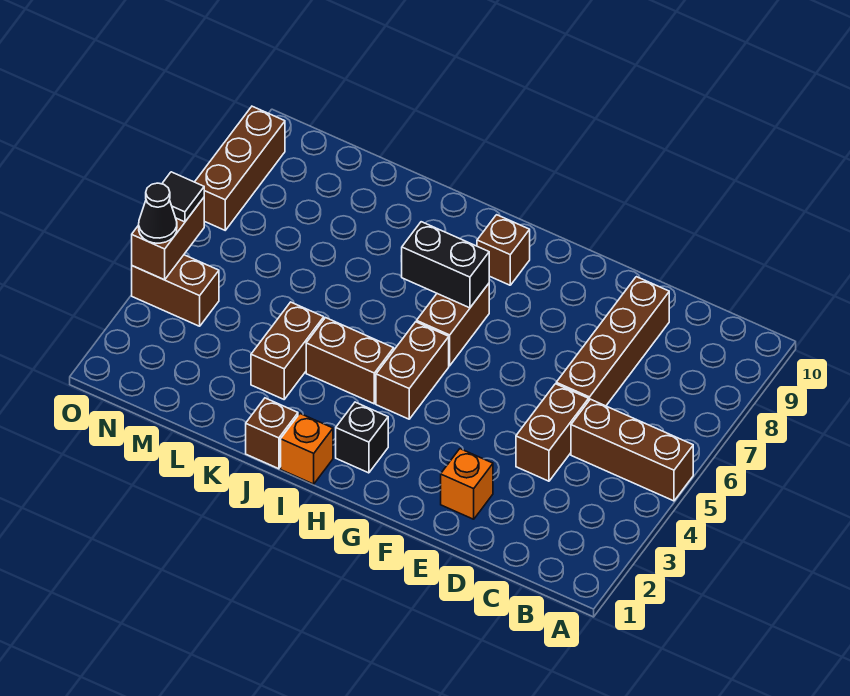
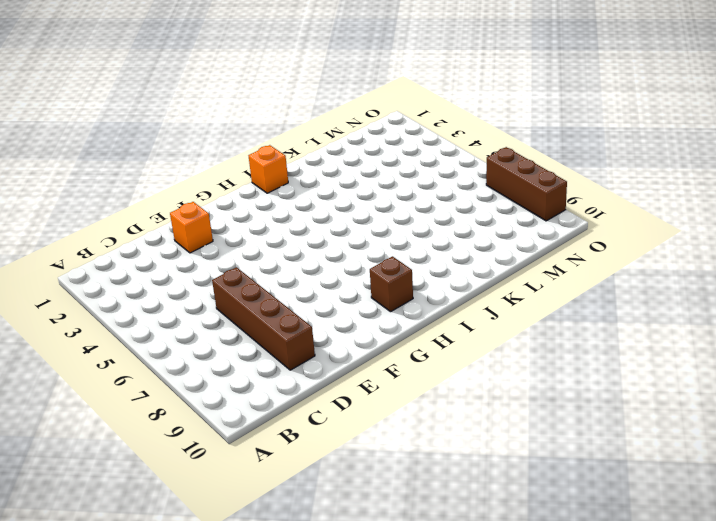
none -> brown brick A5:C5 level 1
none -> brown brick D4:D5 level 1
none -> black brick H2 level 1

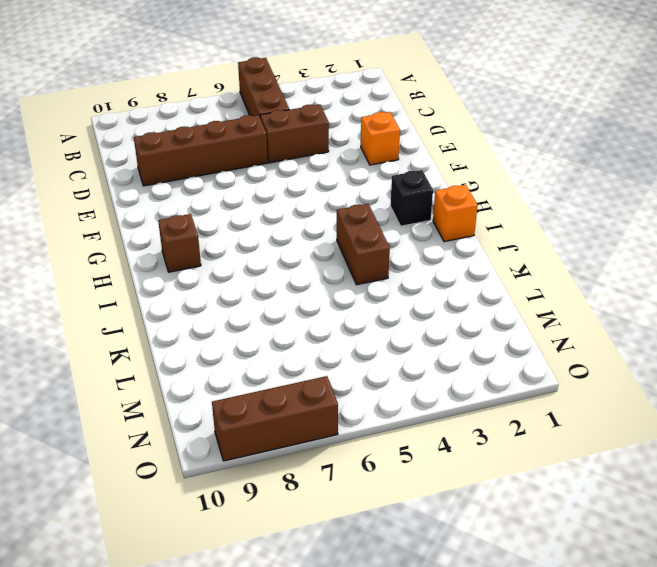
none -> brown brick H4:H5 level 1
none -> brown brick H6:H7 level 1
none -> brown brick J1 level 1

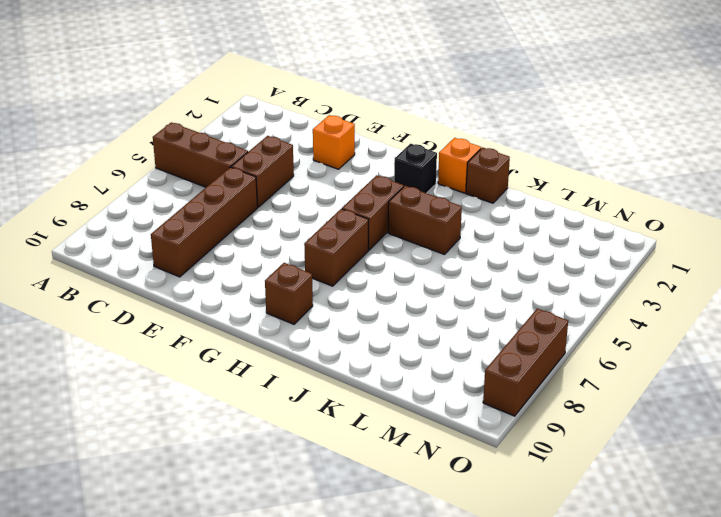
none -> brown brick K3:K4 level 1
none -> brown brick N4:O4 level 1
none -> black brick H7:I7 level 2

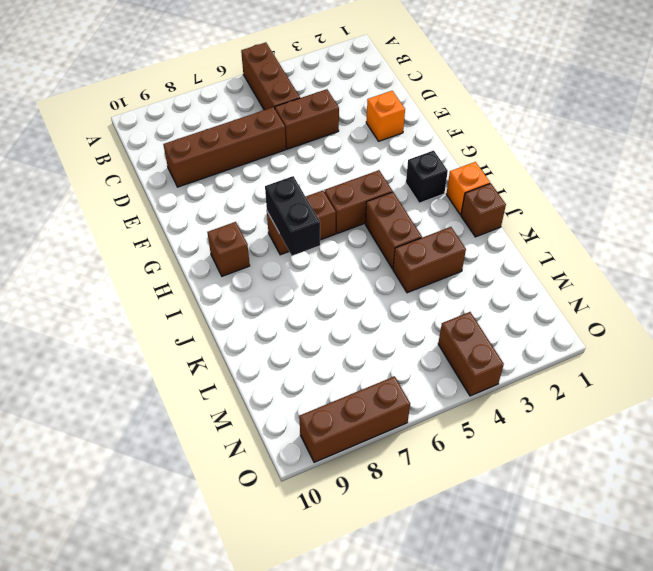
none -> brown brick O4:O5 level 2
none -> black cone O4 level 3
none -> black tile O5 level 3

